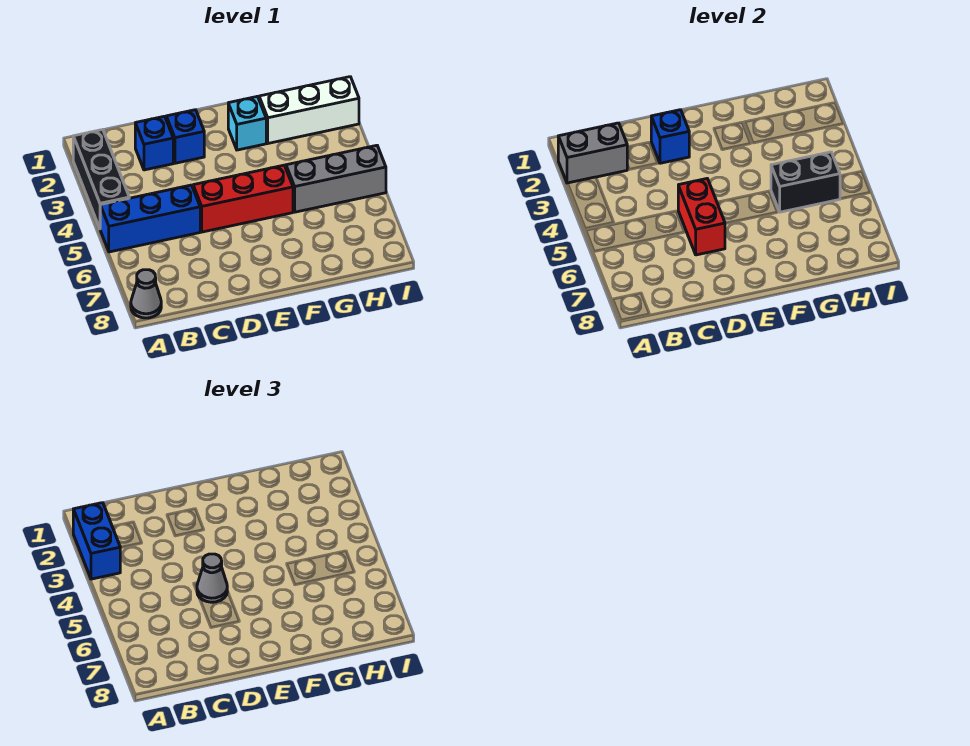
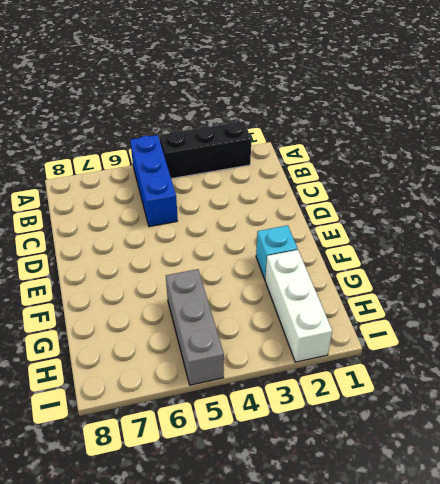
none -> grey cone A8 level 1
none -> blue brick C2 level 1
none -> blue brick D2 level 1

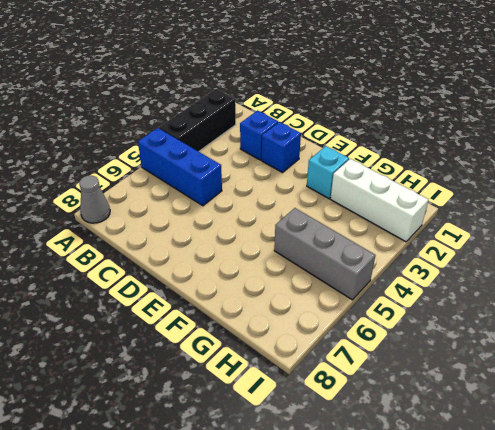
none -> red brick D5:F5 level 1
none -> grey brick A2:B2 level 2
none -> blue brick D2 level 2

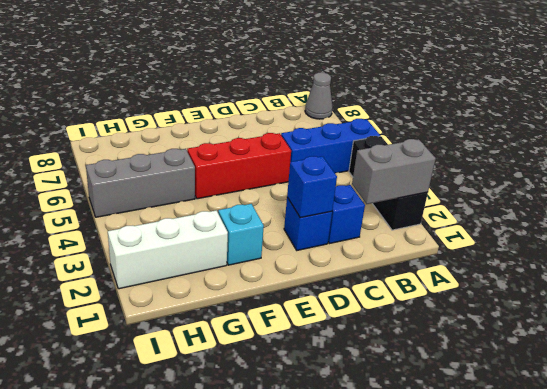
none -> red brick D5:D6 level 2
none -> black brick G5:H5 level 2
none -> blue brick A2:A3 level 3

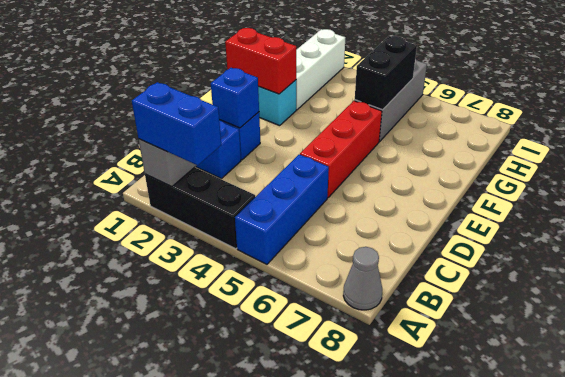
red brick F1:F2 level 2 -> red brick D5:D6 level 2
none -> grey cone D5 level 3

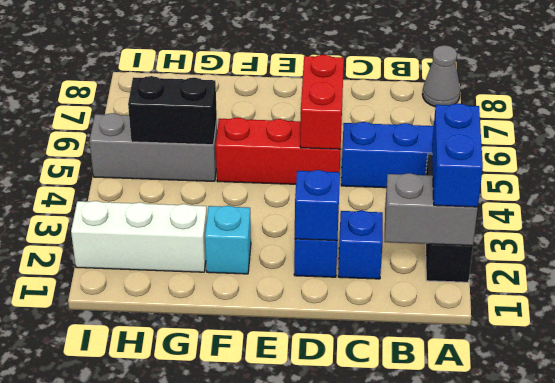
none -> grey cone D5 level 3

